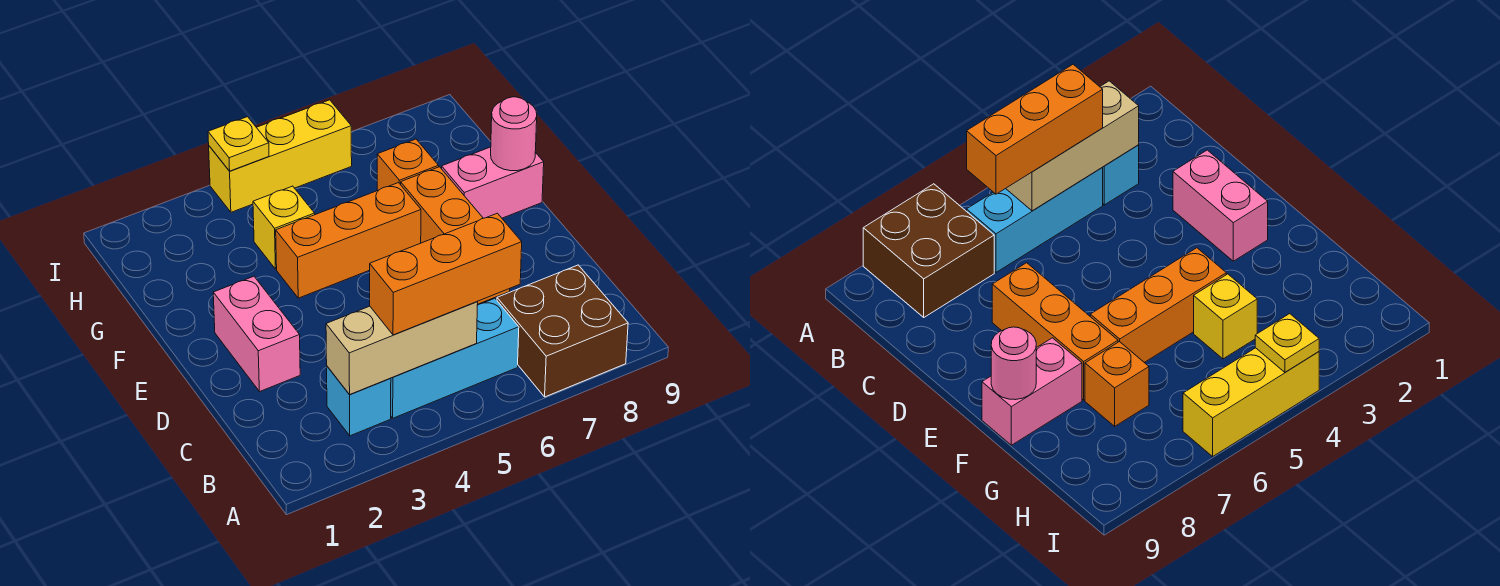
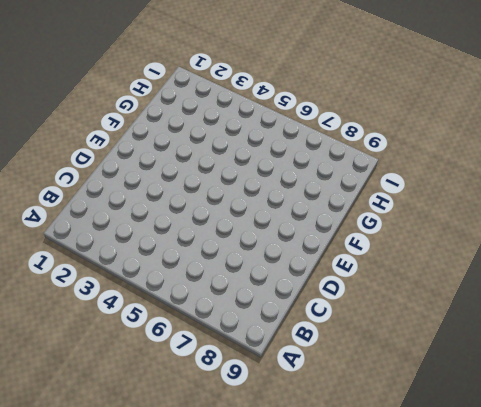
none -> brown brick A7:B8 level 1
none -> cyan brick B3 level 1
none -> cyan brick B4:B6 level 1

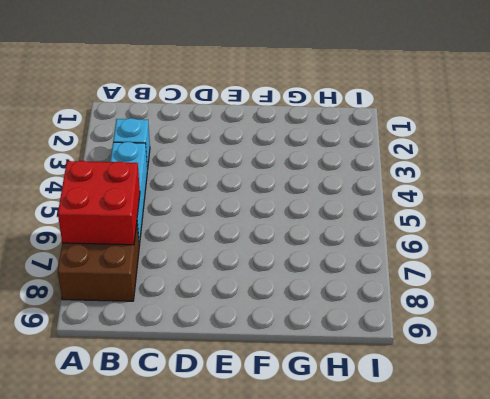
red brick A6:B7 level 2 -> none
none -> pink brick D2:E2 level 1
none -> orange brick D7:F7 level 1
none -> orange brick F4:F6 level 1

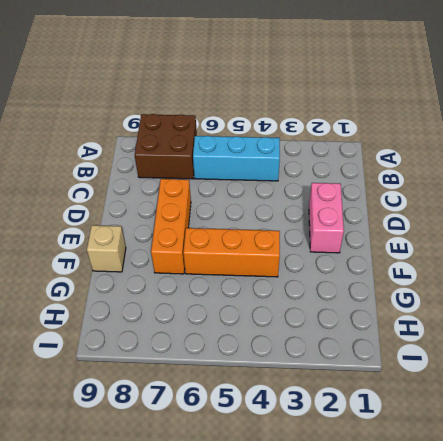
tan brick F9 level 1 -> pink brick F8:F9 level 1
none -> cyan brick B3 level 1
none -> yellow brick G4 level 1
none -> orange brick G7 level 1

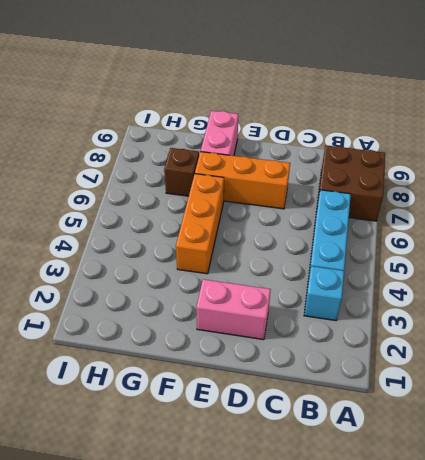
brown brick G7 level 1 -> orange brick G7 level 1
none -> yellow brick G4 level 1
none -> yellow brick I4:I6 level 1
none -> tan brick B3:B5 level 2

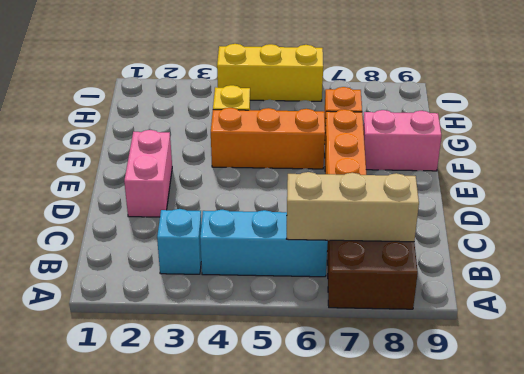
tan brick B6:B8 level 2 -> tan brick B3:B5 level 2
none -> pink round brick F9 level 2
none -> yellow plate I4 level 2
none -> orange brick B4:B6 level 3

